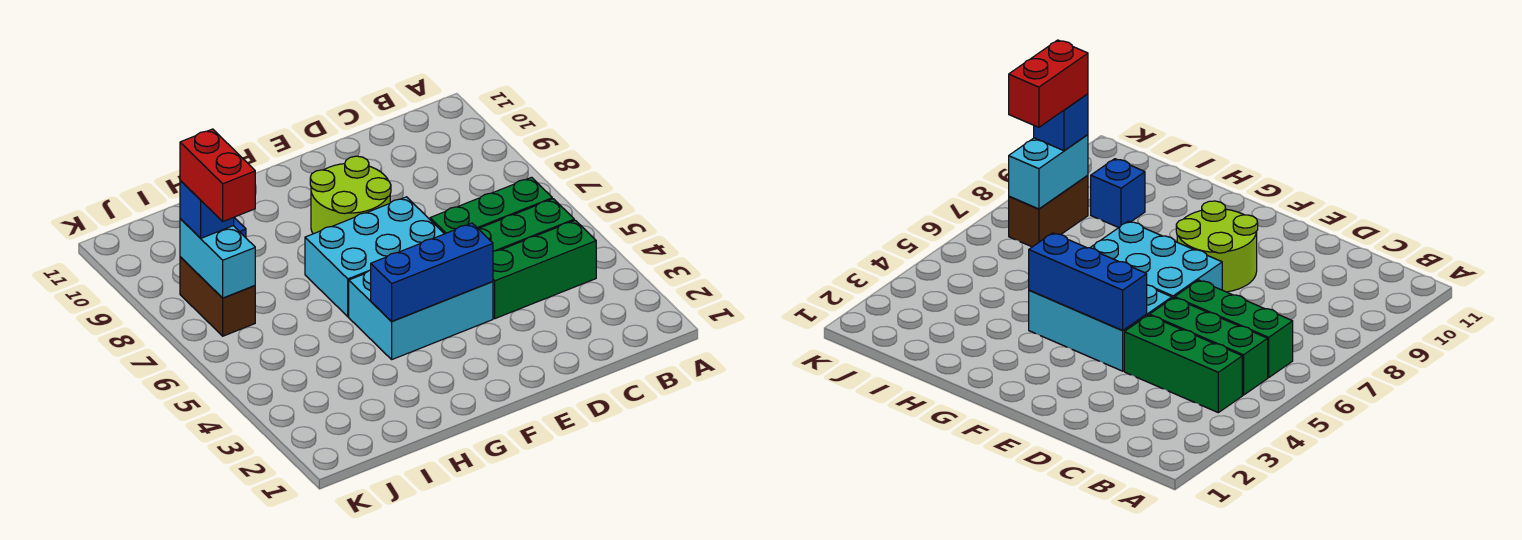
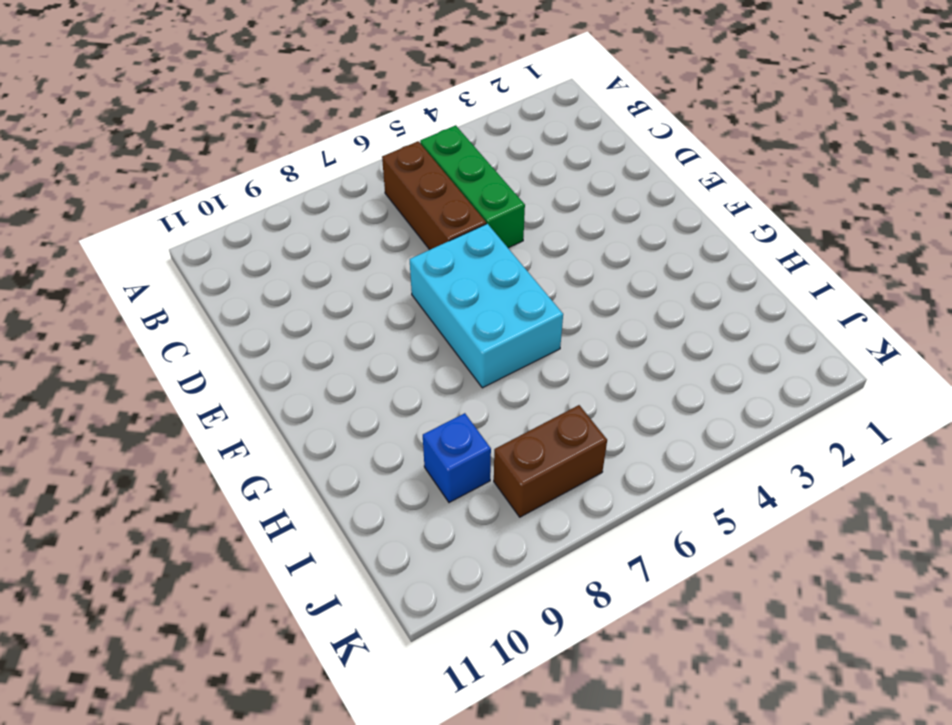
brown brick B6:D6 level 1 -> green brick B6:D6 level 1
none -> green brick B4:D4 level 1
none -> cyan brick E4:G5 level 1
none -> lime round brick E8:F9 level 1

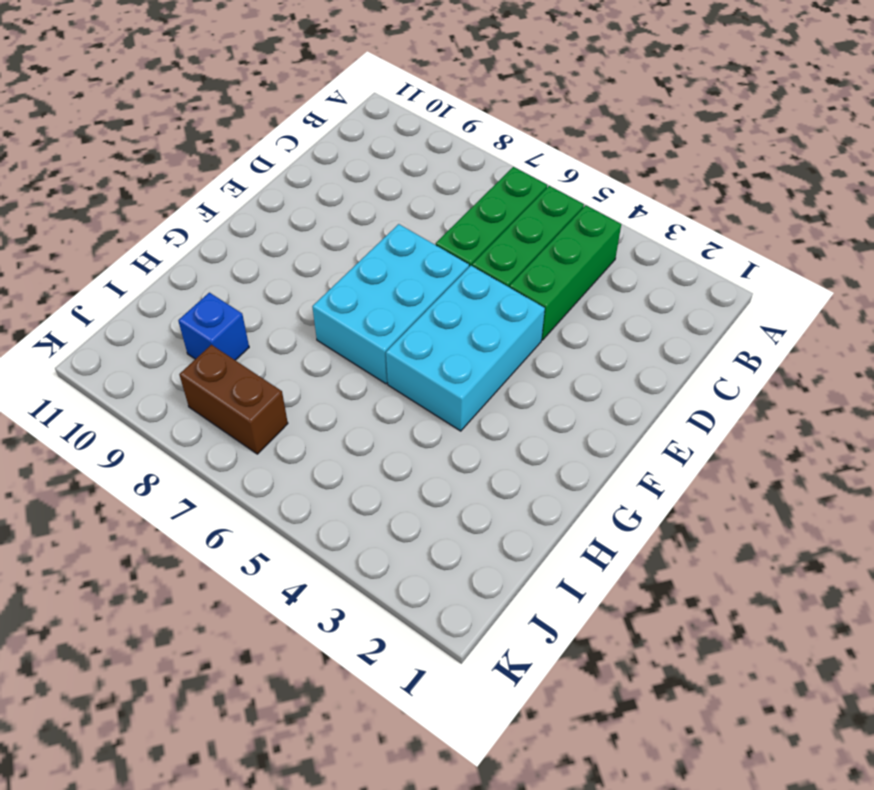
none -> lime round brick E8:F9 level 1
none -> blue brick E4:G4 level 2
none -> cyan brick J7:J8 level 2

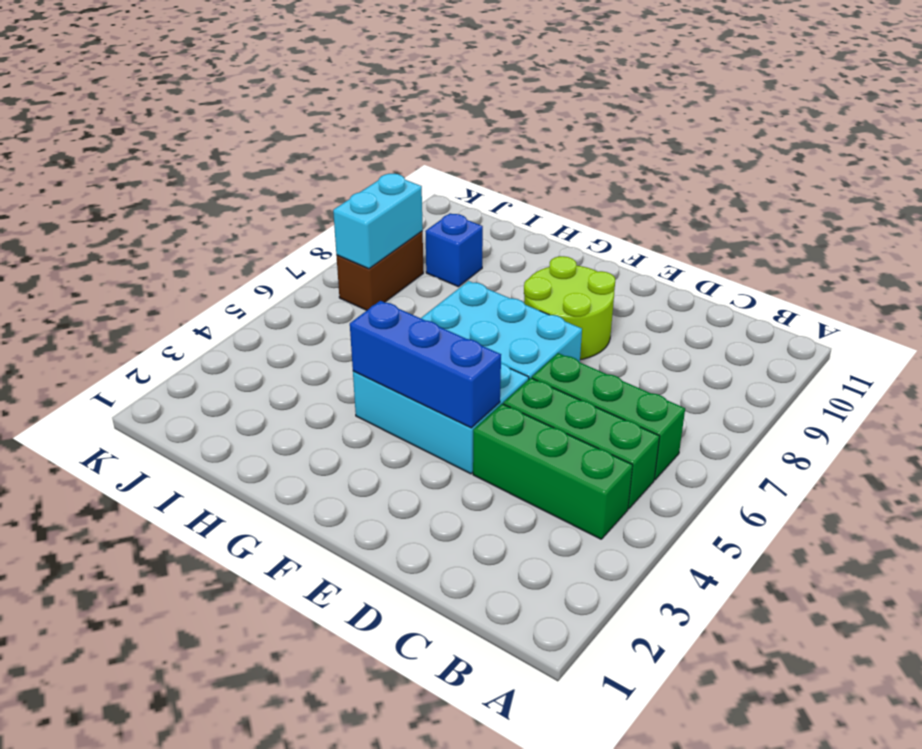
none -> blue brick J8 level 3
none -> red brick J7:J8 level 4

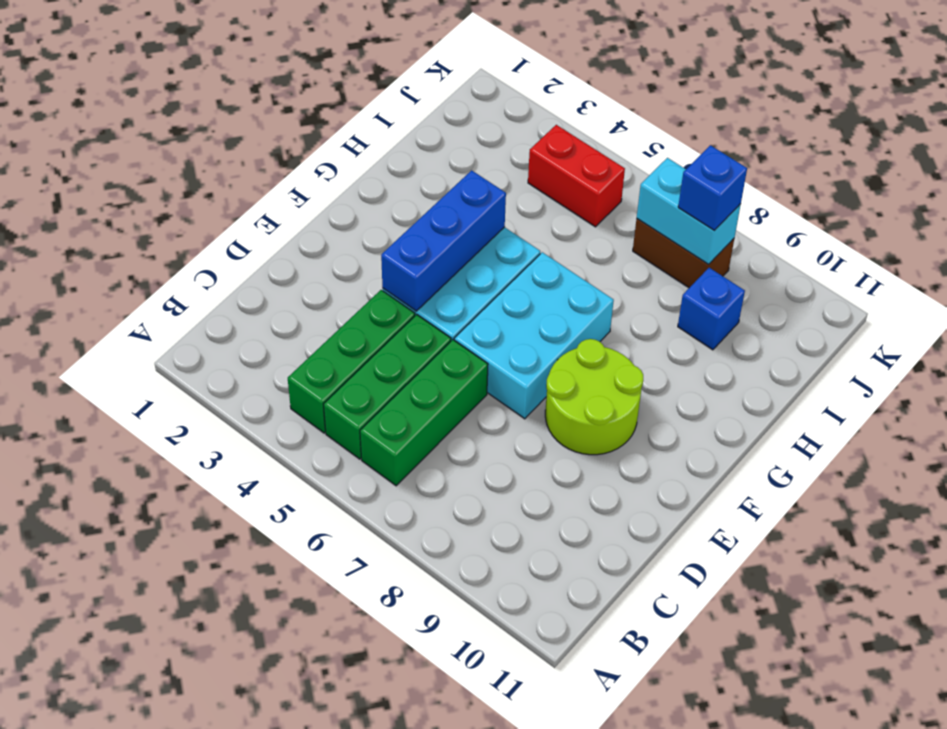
red brick J4:J5 level 1 -> red brick J7:J8 level 4

